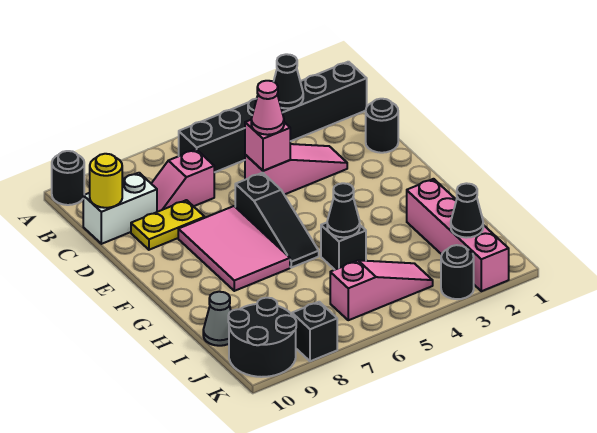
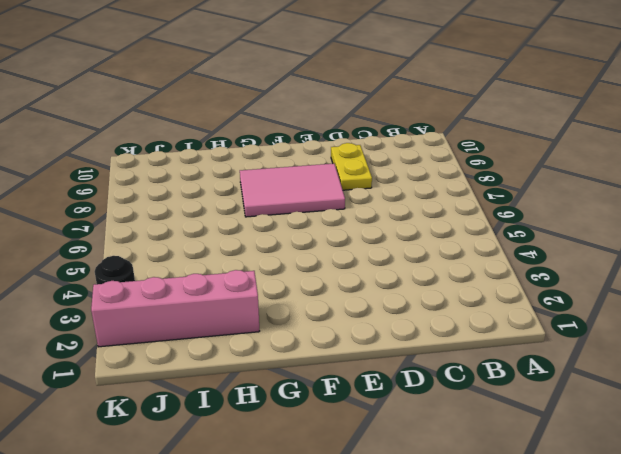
none -> black round brick A10 level 1
none -> black brick B1:B6 level 1
none -> pink slope C7:C8 level 1 top 7

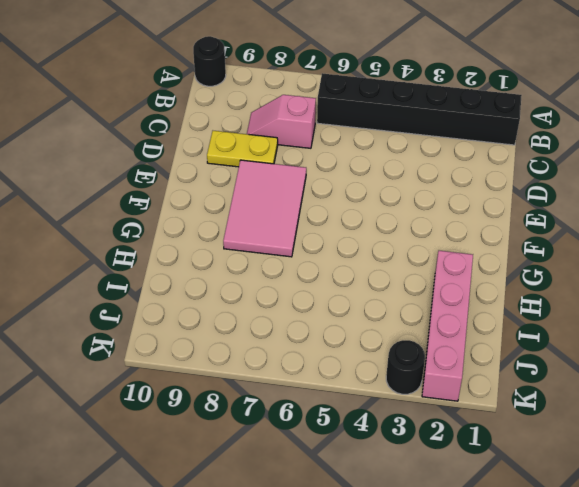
none -> white brick C9:C10 level 1
none -> black round brick D1 level 1
none -> pink slope D3:D5 level 1 top 5

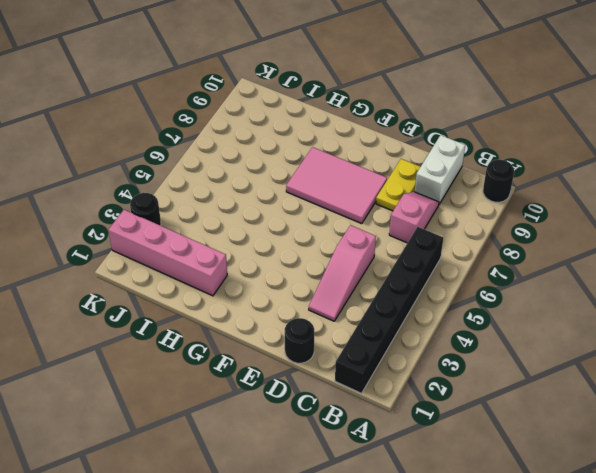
none -> black slope E6:G6 level 1 top E
none -> black brick H5 level 1
none -> grey cone I10 level 1

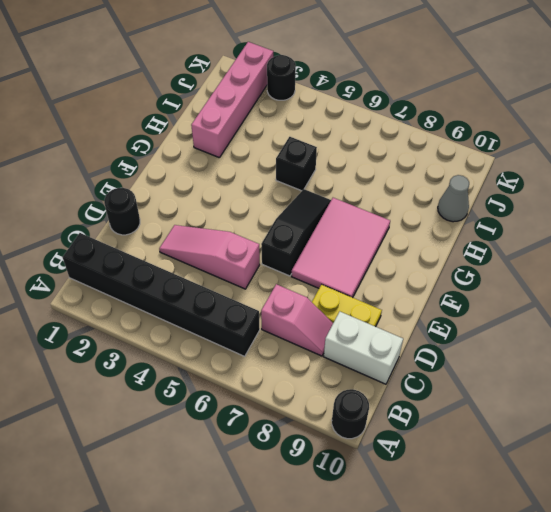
none -> pink slope J4:J6 level 1 top 6
none -> black round brick J9:K10 level 1
none -> black brick K8 level 1

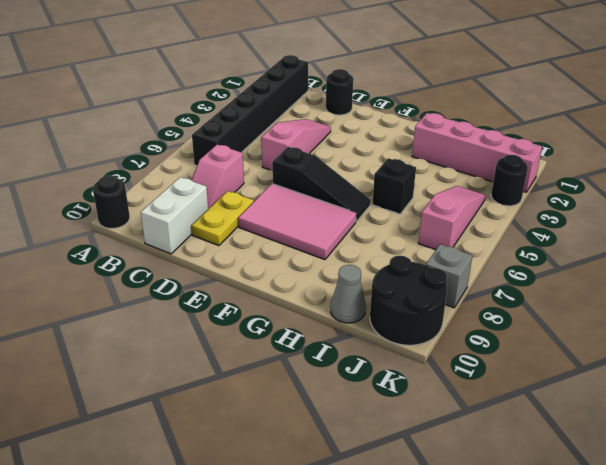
grey brick K8 level 1 -> black brick K8 level 1
none -> black cone B3 level 2
none -> yellow round brick C10 level 2
none -> pink brick D5 level 2

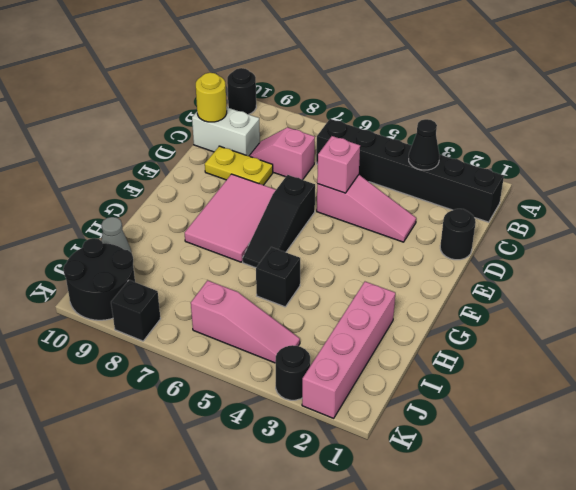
none -> black cone H5 level 2
none -> black cone J2 level 2
none -> pink cone D5 level 3

